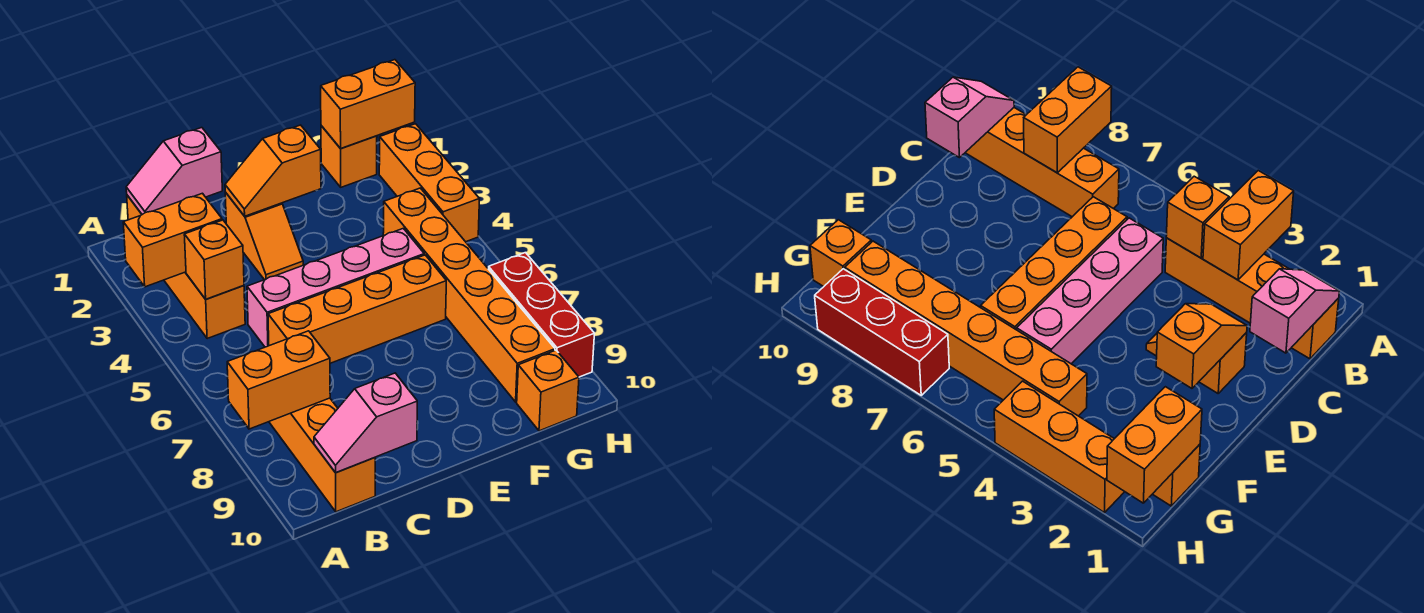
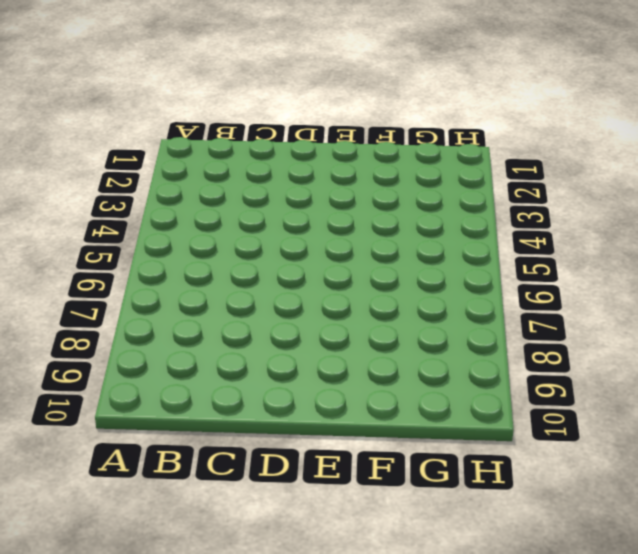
none -> orange brick B1:B4 level 1
none -> orange brick B7:B10 level 1
none -> pink brick C5:F5 level 1

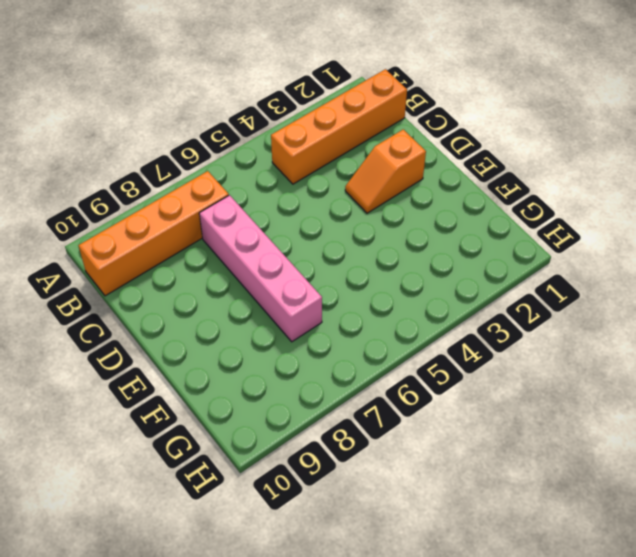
pink brick C7:F7 level 1 -> pink brick C5:F5 level 1
none -> orange brick C6:F6 level 1
none -> orange brick G1 level 1
none -> orange brick G4:G9 level 1

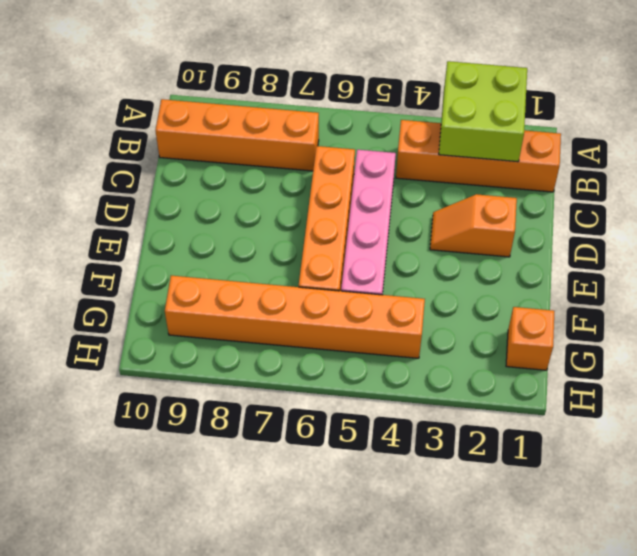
lime brick A2:B3 level 2 -> orange brick A3:B3 level 2
none -> orange brick G10 level 1
none -> orange brick H2:H4 level 1
none -> red brick H7:H9 level 1

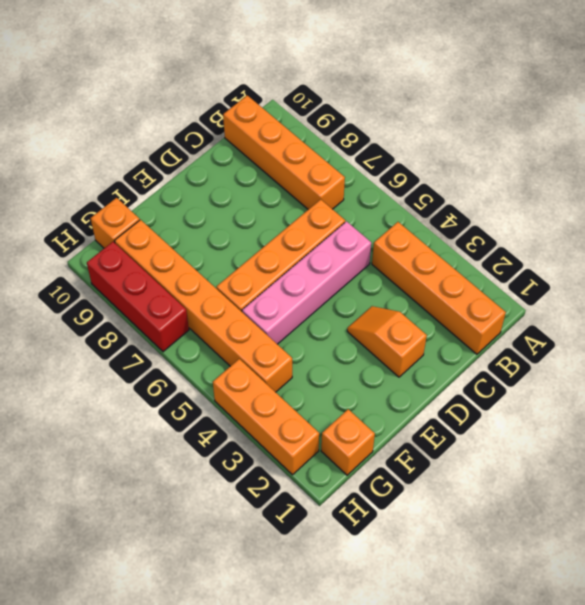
none -> orange brick A3:B3 level 2
none -> orange brick A8:B8 level 2
none -> pink slope B1:C1 level 2 top C

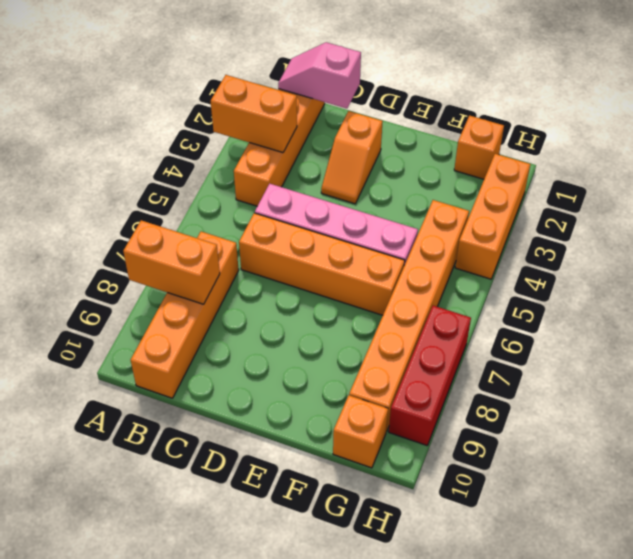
none -> orange brick B4 level 2
none -> pink slope B10:C10 level 2 top C
none -> orange slope D2:E2 level 2 top E

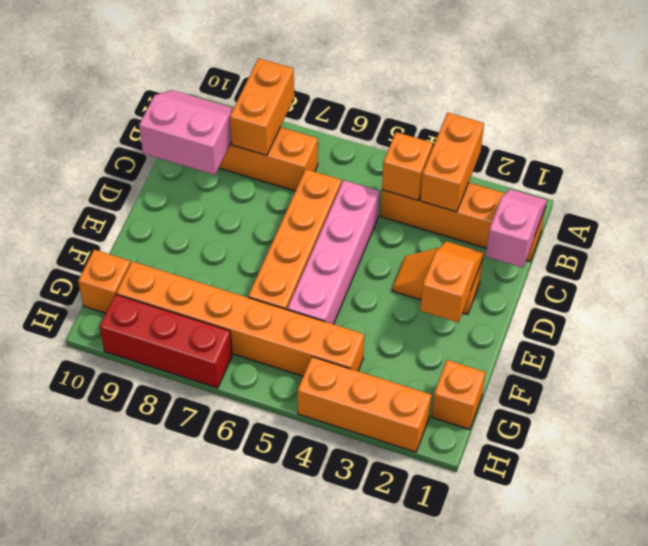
pink slope B9:C10 level 2 top C -> pink slope B10:C10 level 2 top C
none -> orange brick G1:H1 level 2

